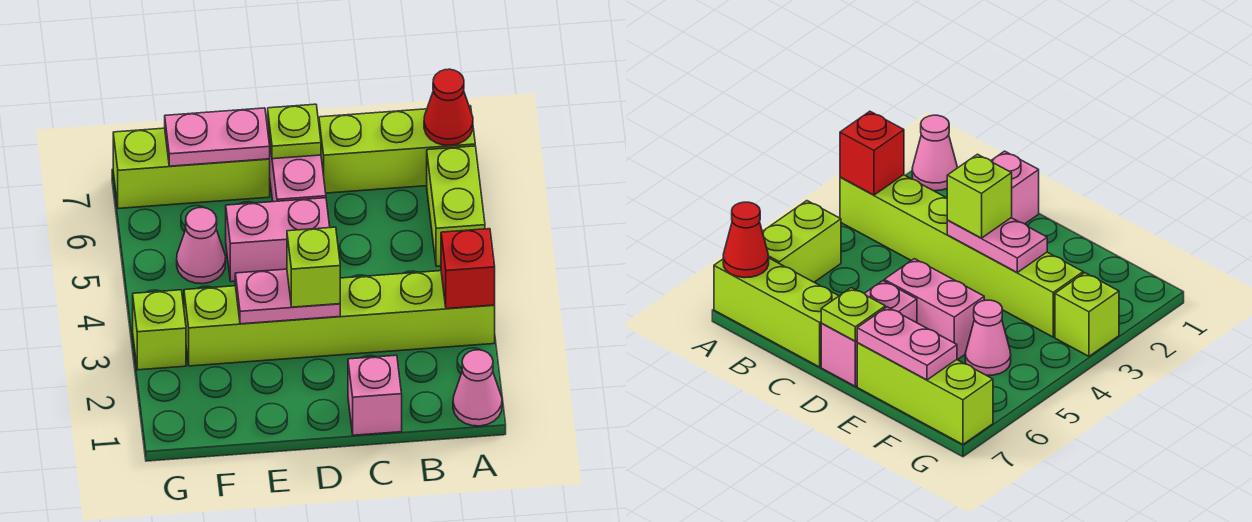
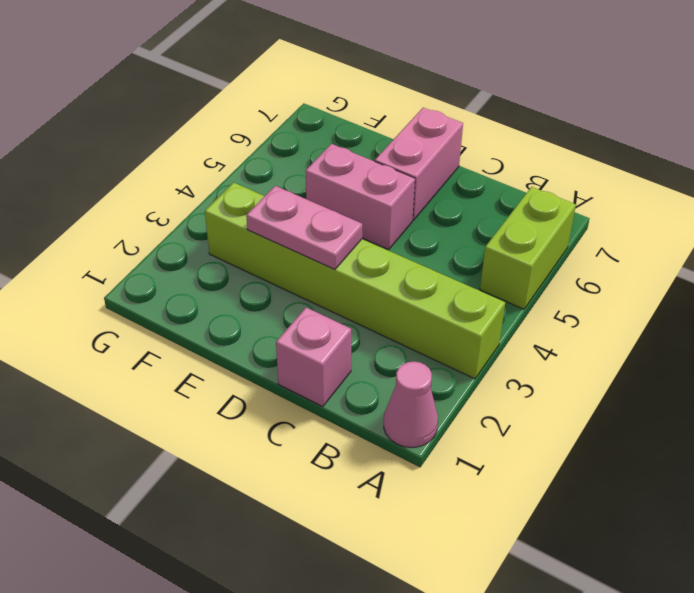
none -> lime brick A7:C7 level 1
none -> lime brick E7:G7 level 1
none -> pink cone F5 level 1

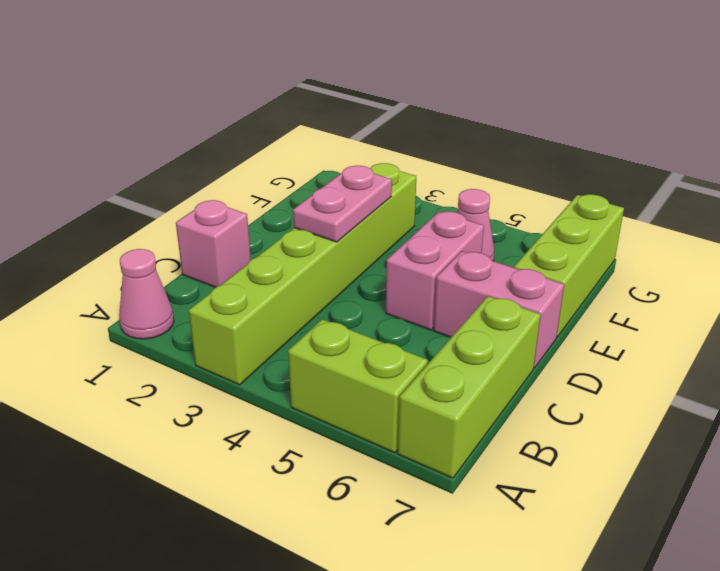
none -> lime brick G3 level 1
none -> red brick A3 level 2
none -> red cone A7 level 2

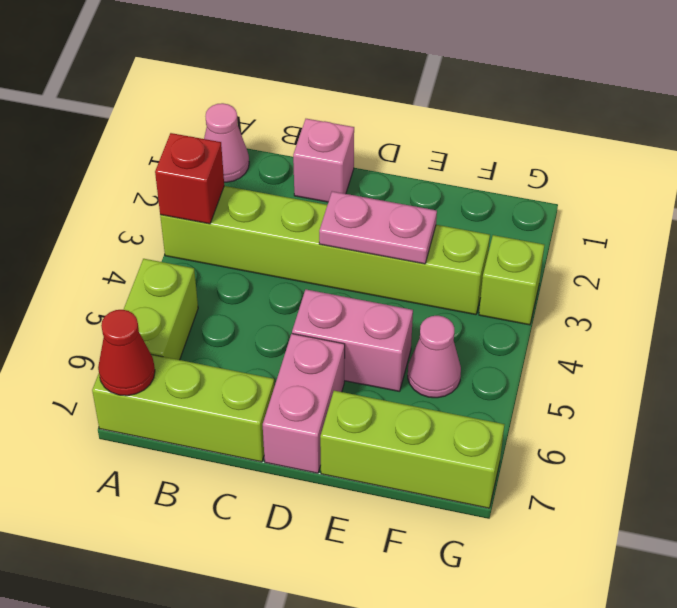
none -> lime plate D7 level 2
none -> pink plate E7:F7 level 2
none -> lime brick D3 level 3

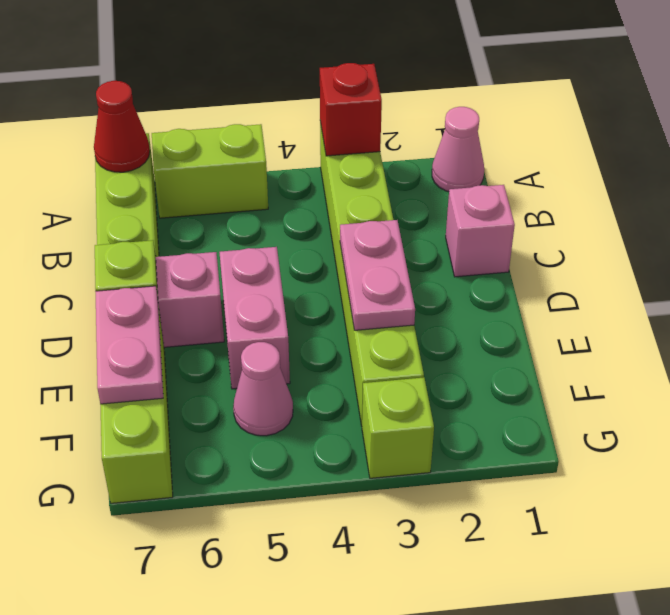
none -> lime brick D3 level 3

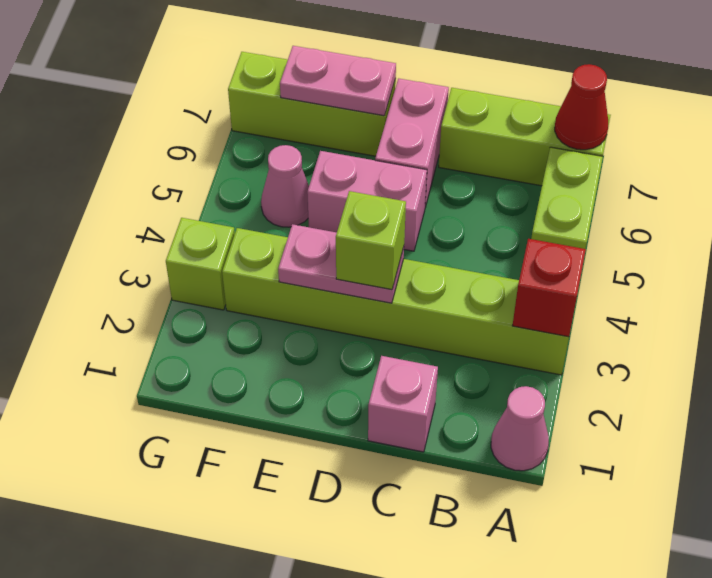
none -> lime plate D7 level 2

